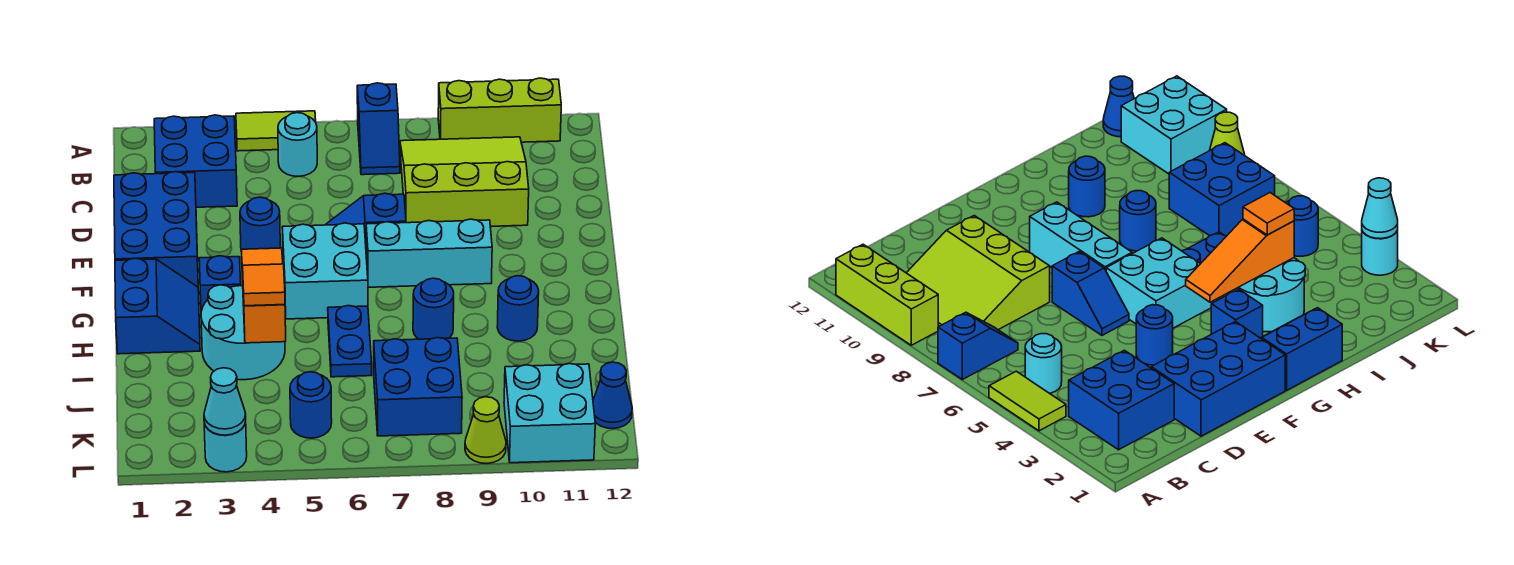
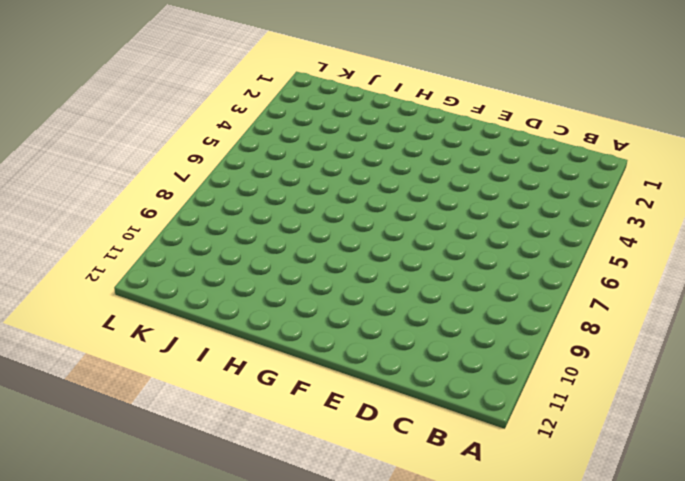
none -> lime tile A4:A5 level 1
none -> blue slope A7:B7 level 1 top A
none -> lime brick A9:A11 level 1

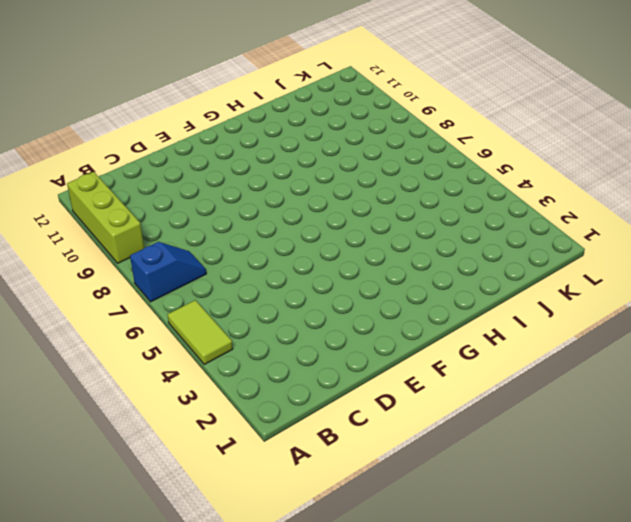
none -> blue brick B2:C3 level 1
none -> cyan round brick B5 level 1
none -> lime slope B8:D10 level 1 top D

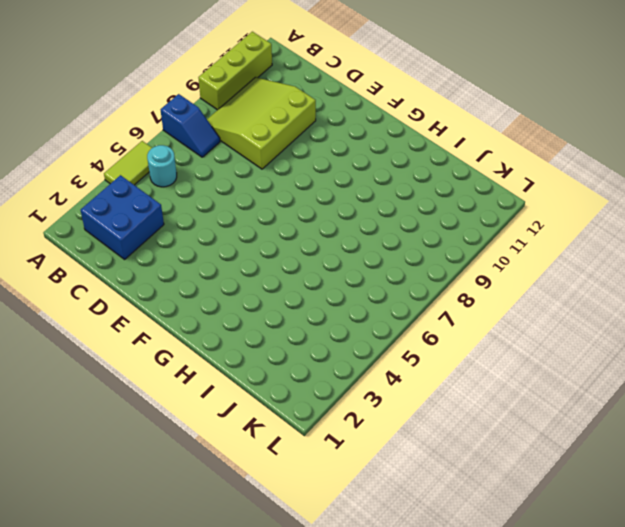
none -> blue brick D1:F2 level 1
none -> blue round brick E4 level 1
none -> blue slope E6:E7 level 1 top 7

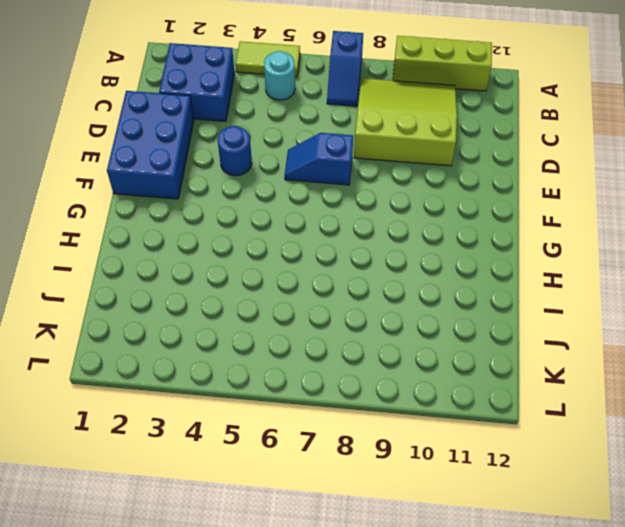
none -> cyan brick F5:G6 level 1
none -> cyan brick F7:F9 level 1
none -> blue slope G1:H2 level 1 top 1

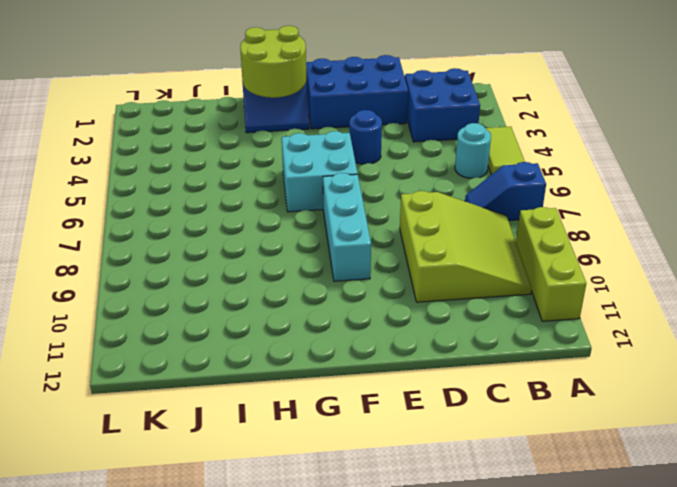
lime round brick G1:H2 level 2 -> none
none -> blue slope E6:E7 level 1 top 7
none -> blue brick G3 level 1
none -> cyan round brick H3:I4 level 1

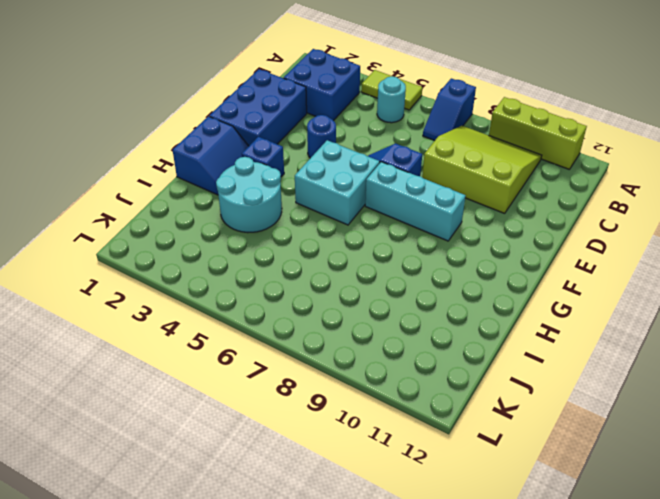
none -> blue plate H6:I6 level 1
none -> blue round brick H8 level 1
none -> blue round brick H10 level 1

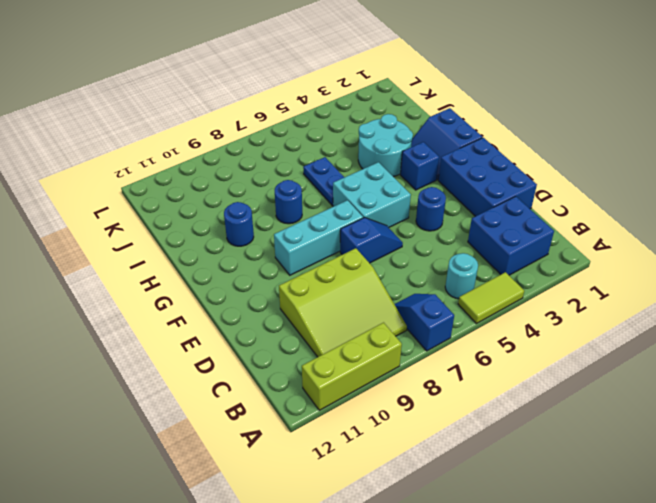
none -> blue brick J7:K8 level 1
none -> blue round brick K5 level 1
none -> cyan brick K10:L11 level 1

